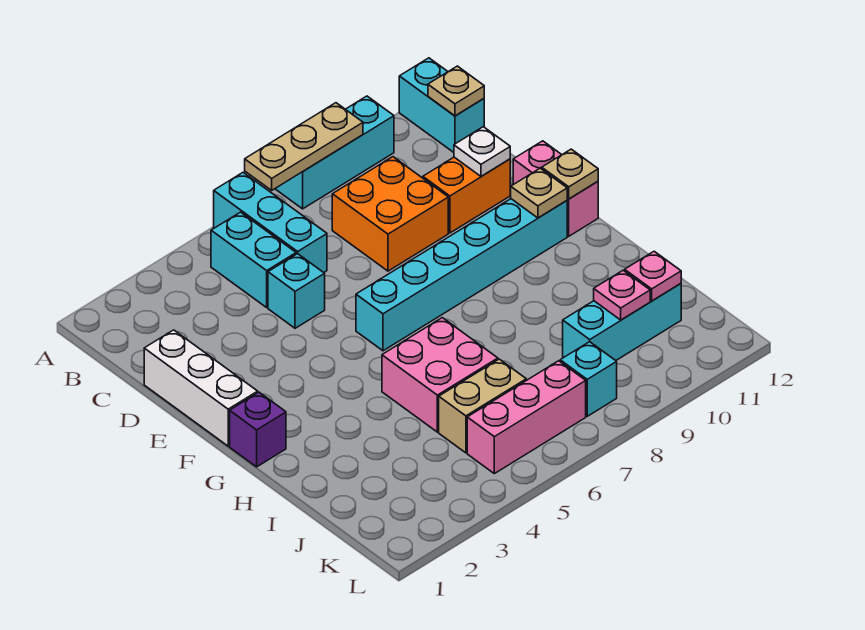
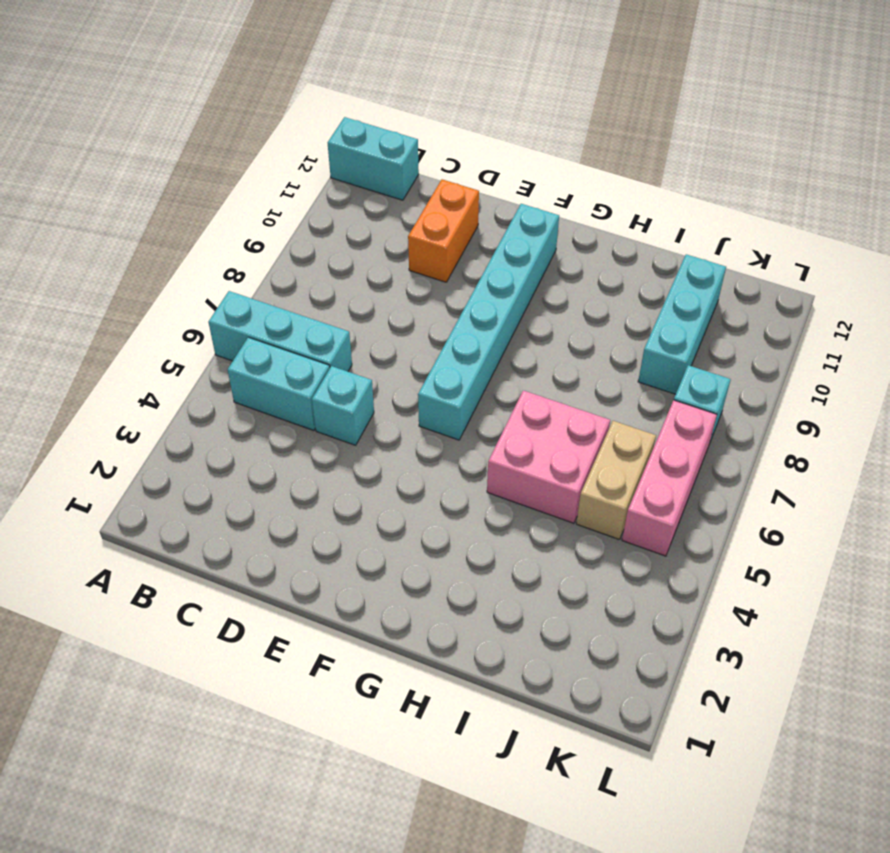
none -> cyan brick A8:A10 level 1
none -> orange brick C8:D9 level 1
none -> white brick D1:F1 level 1

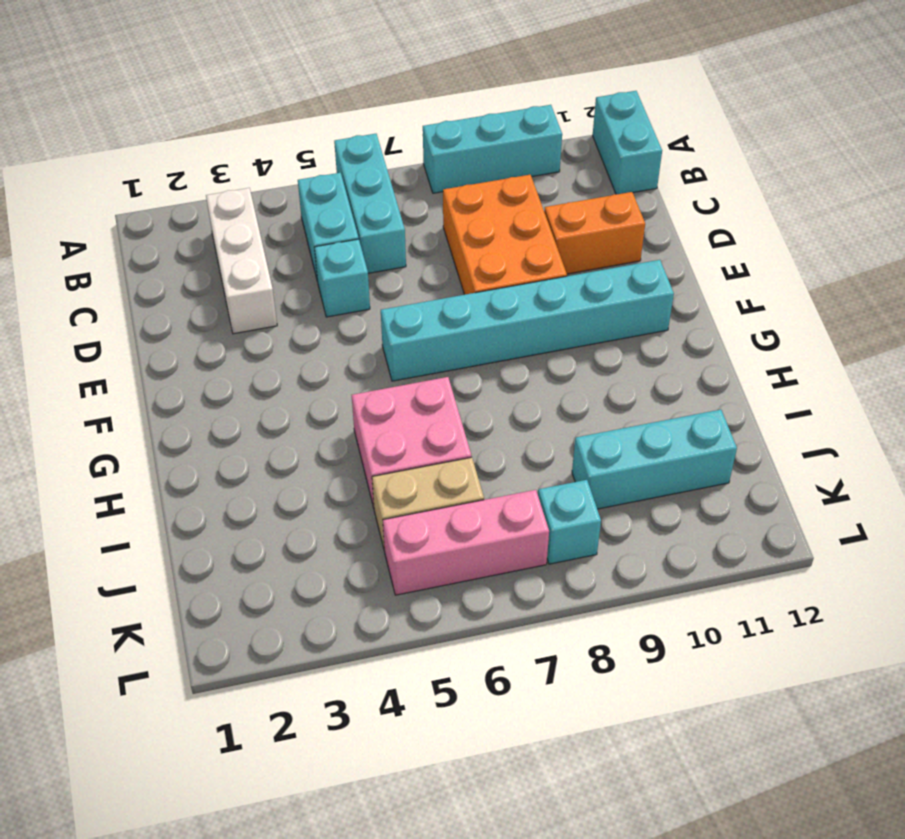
white brick B3:D3 level 1 -> white brick D1:F1 level 1
orange brick C8:E9 level 1 -> orange brick C8:D9 level 1
none -> pink brick E12:F12 level 1
none -> purple brick G1 level 1
none -> tan plate A7:A9 level 2

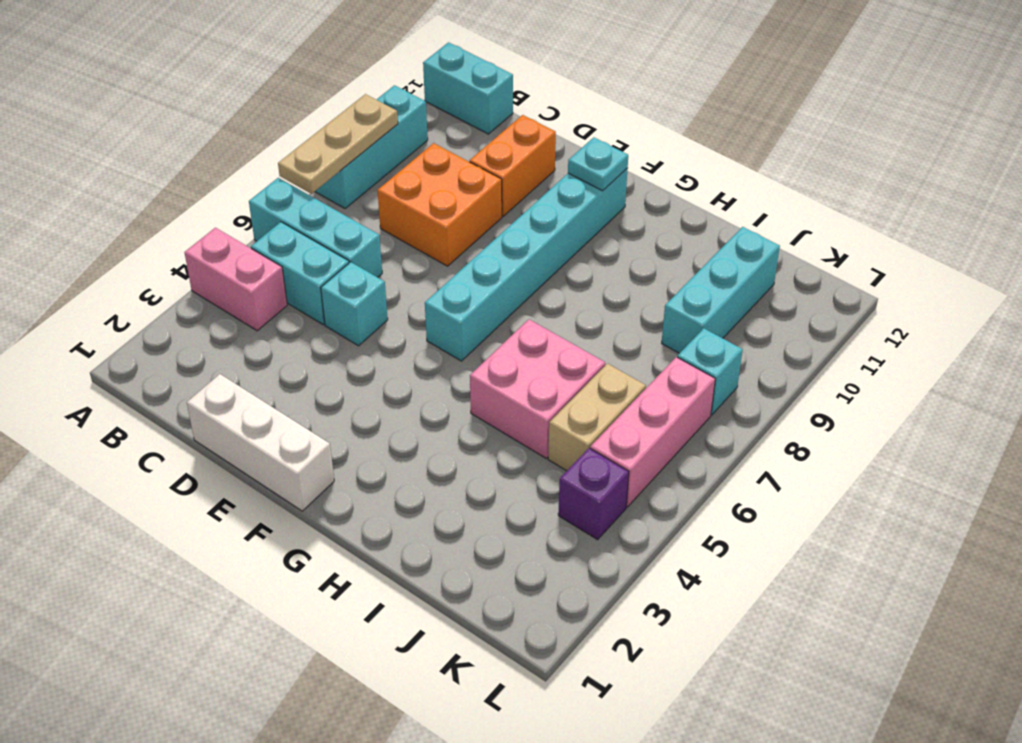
pink brick A4:B4 level 1 -> pink brick E12:F12 level 1
cyan plate F11 level 2 -> tan plate F11 level 2
purple brick K4 level 1 -> purple brick G1 level 1
none -> tan plate B12 level 2
none -> white plate D11 level 2
none -> tan plate F12 level 2

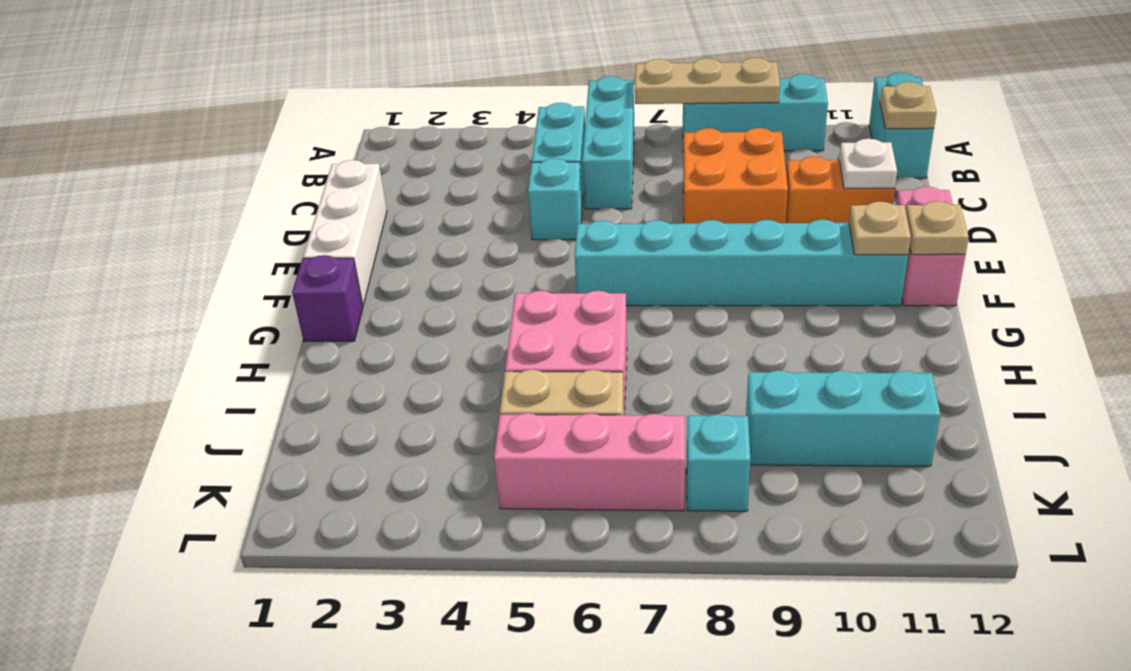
none -> pink plate J10 level 2
none -> pink plate J11 level 2

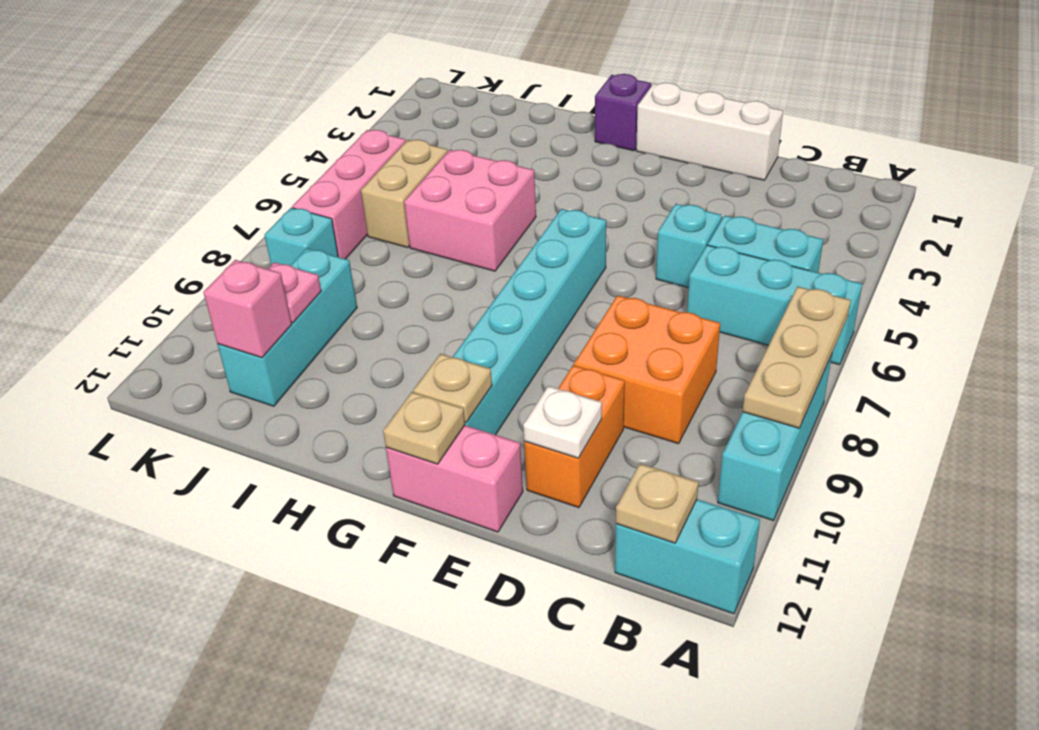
pink brick J11 level 2 -> pink plate J11 level 2

